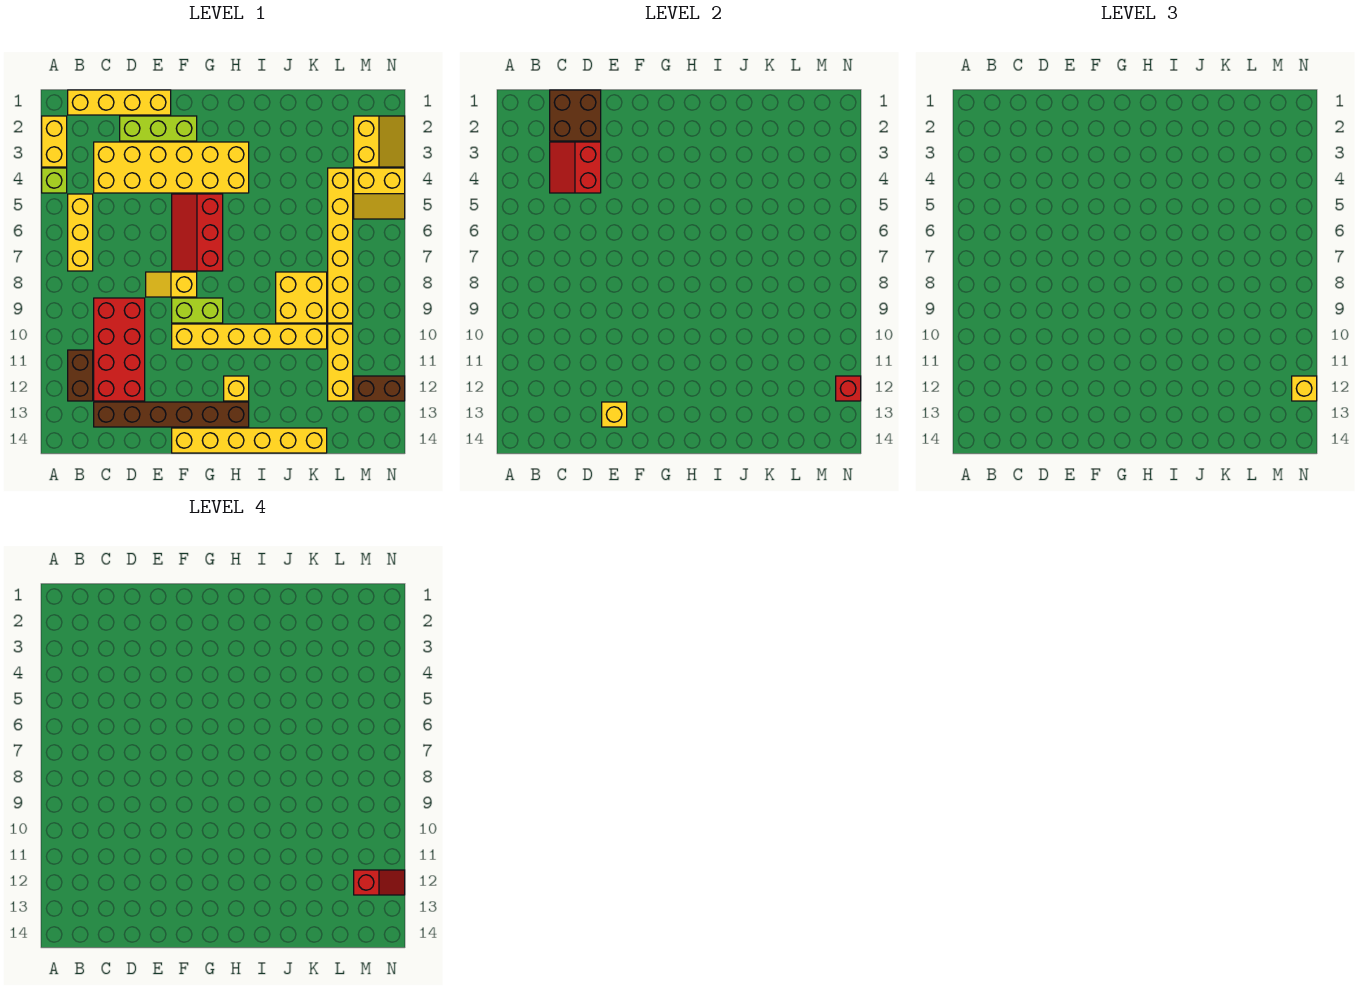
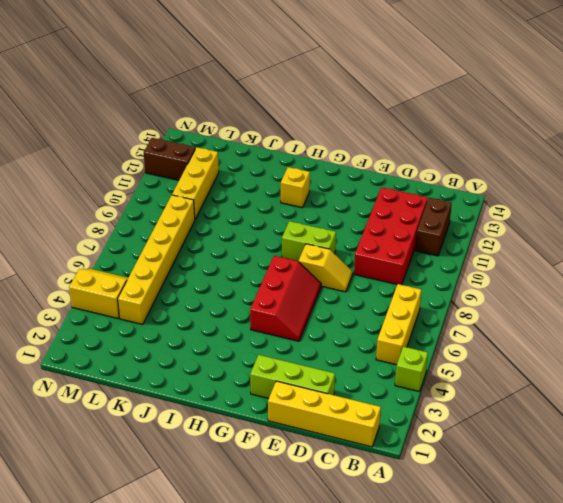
none -> yellow brick A2:A3 level 1
none -> yellow brick C3:H4 level 1
none -> brown brick C13:H13 level 1

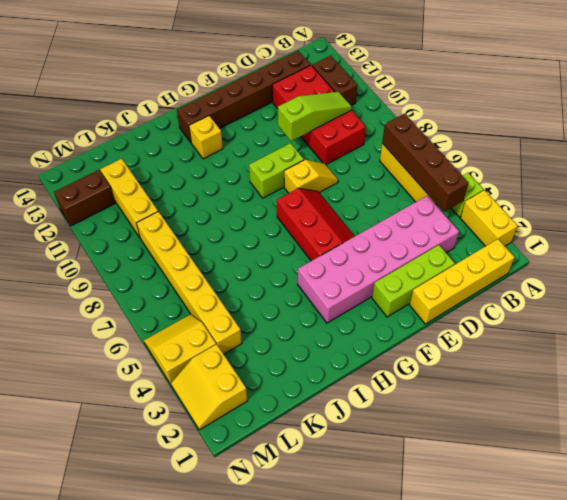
brown brick B4:B7 level 2 -> none
pink brick C3:H4 level 1 -> yellow brick C3:H4 level 1
lime slope C10:E10 level 2 top E -> none
none -> yellow brick F10:K10 level 1
none -> yellow brick F14:K14 level 1
none -> yellow brick J8:K9 level 1

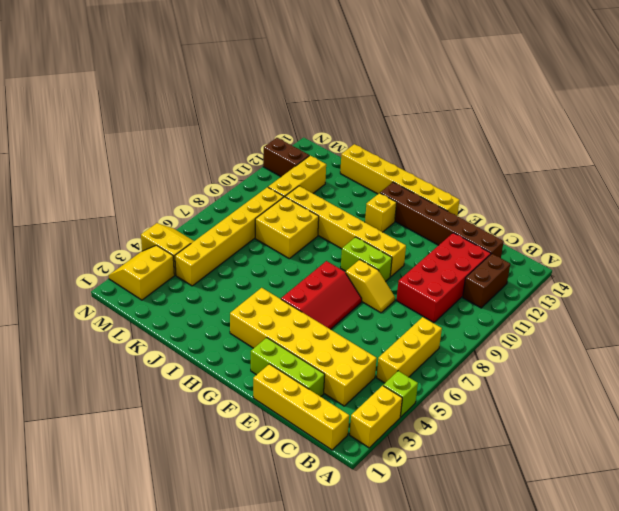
none -> brown brick C1:D2 level 2
none -> red slope C3:D4 level 2 top D
none -> yellow brick E13 level 2

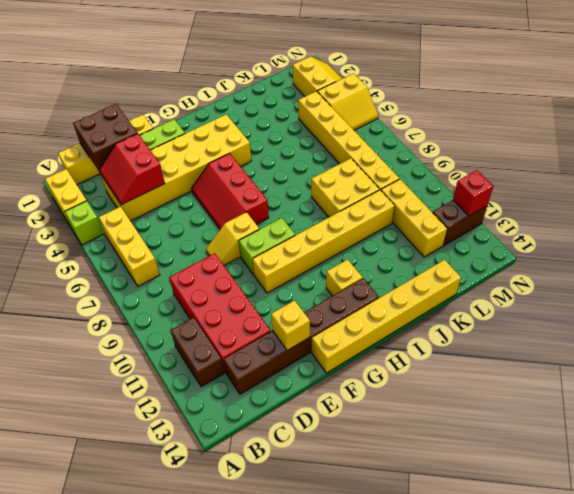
none -> yellow brick N12 level 3
none -> red slope M12:N12 level 4 top M

